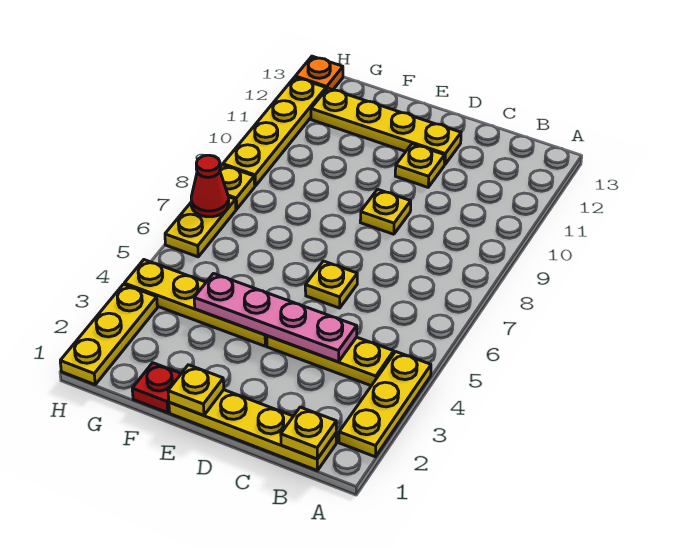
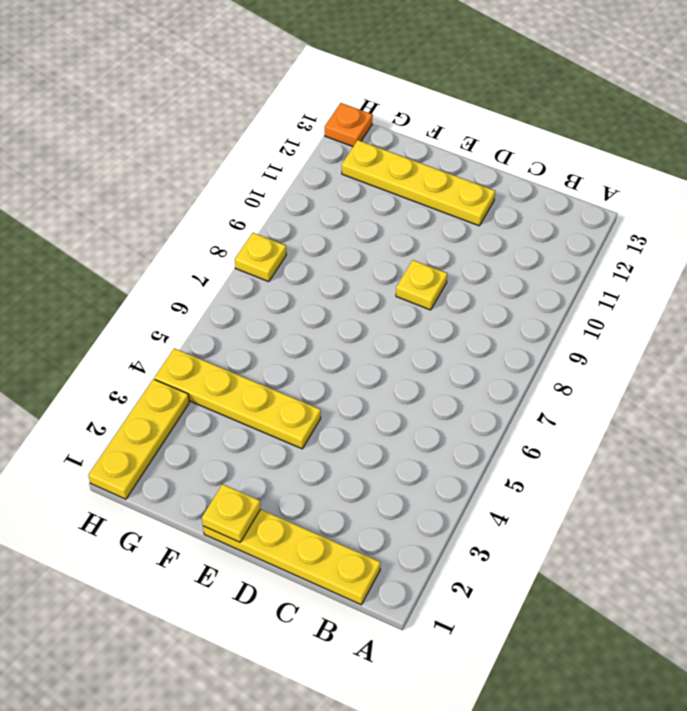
none -> yellow plate A2:A4 level 1
none -> yellow plate B4:D4 level 1
none -> yellow plate D6 level 1

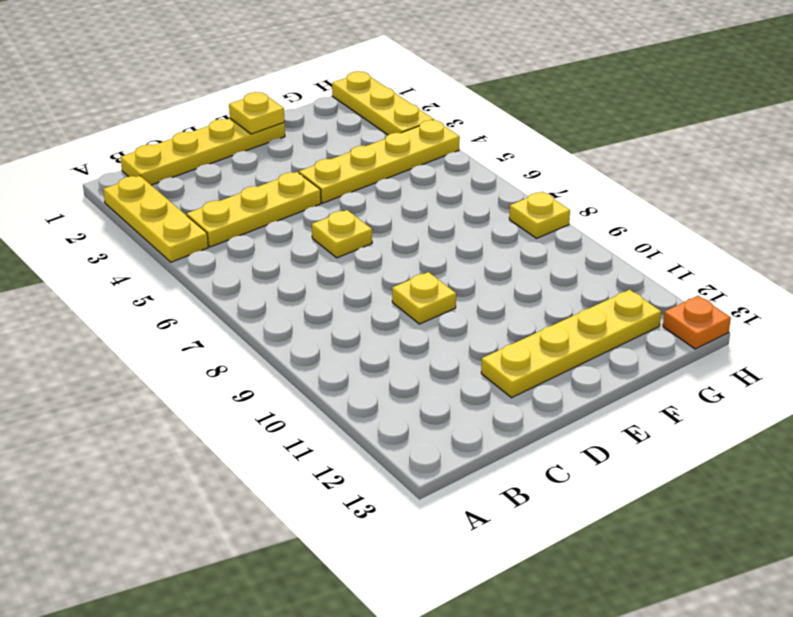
none -> yellow plate D11 level 1
none -> red plate F1 level 1
none -> yellow plate H6:H7 level 1

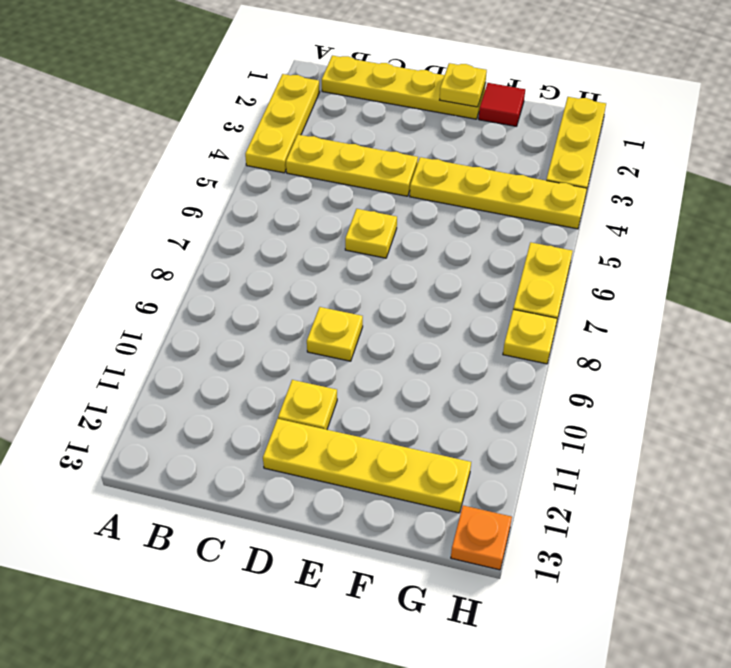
red tile F1 level 1 -> red plate F1 level 1
none -> yellow plate H9:H12 level 1
none -> yellow plate B1 level 2
none -> pink plate C4:F4 level 2

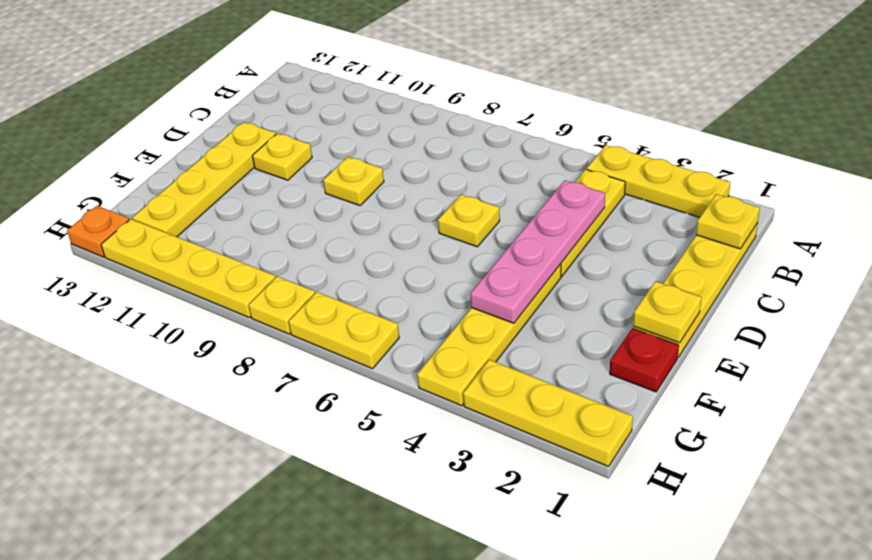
none -> red cone H7 level 2

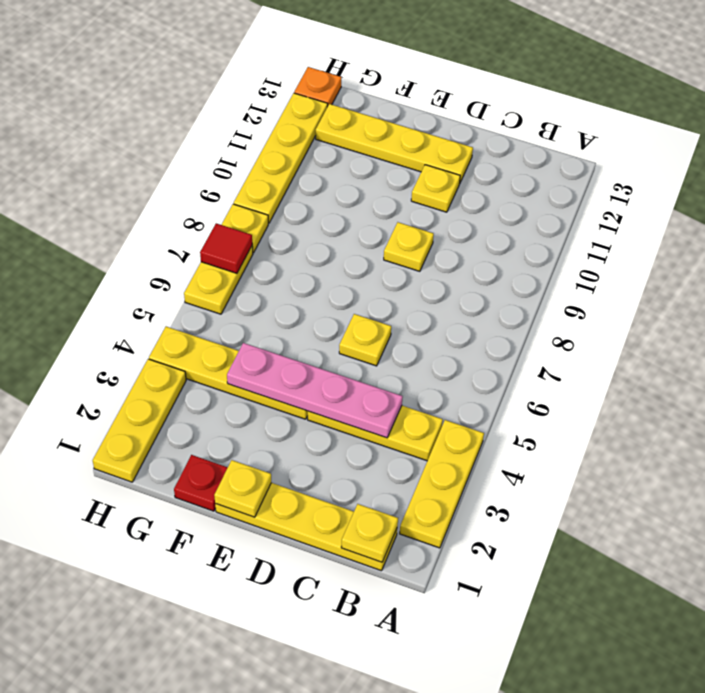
red tile H7 level 2 -> red cone H7 level 2

